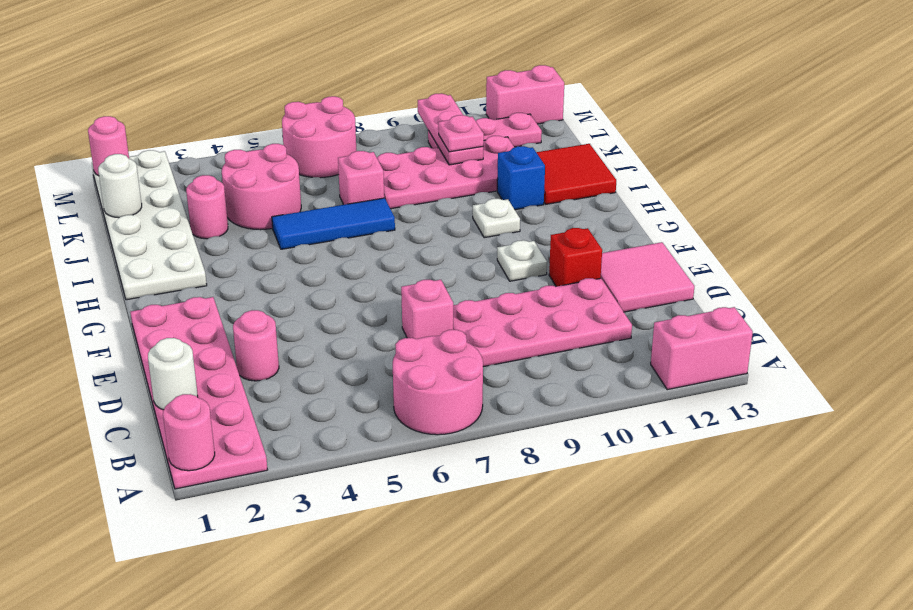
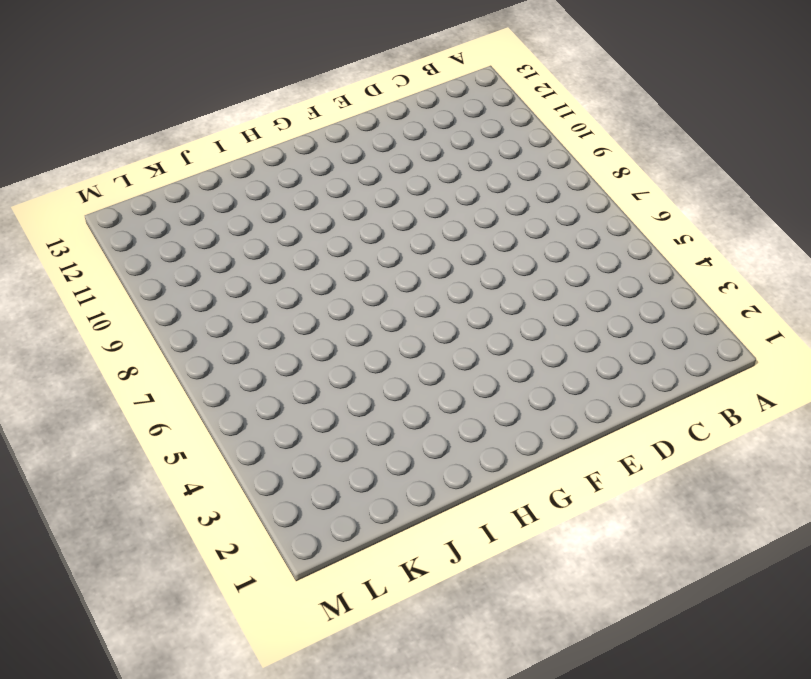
none -> pink plate A1:F2 level 1
none -> pink round brick A6:B7 level 1
none -> pink brick A12:A13 level 1

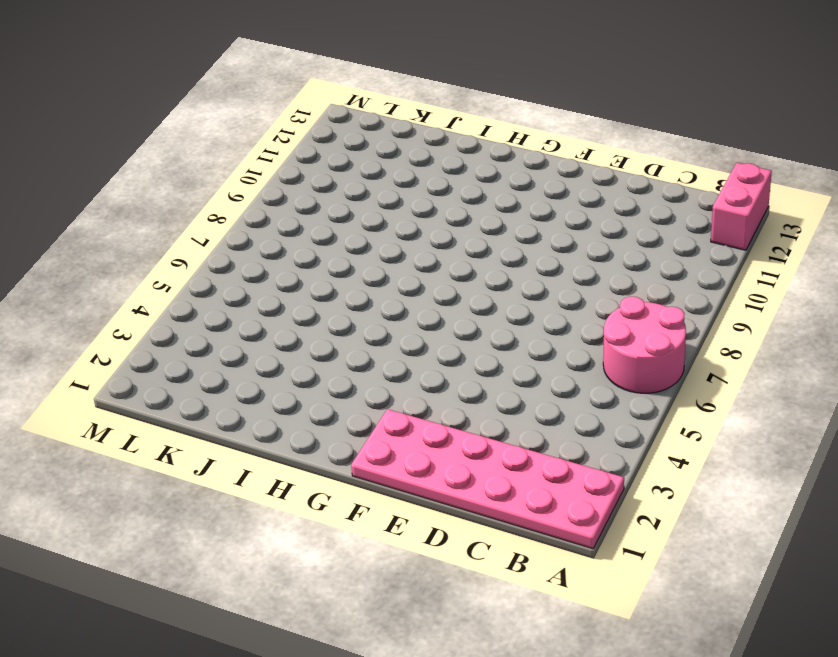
none -> pink plate C8:D11 level 1
none -> pink round brick D3 level 1
none -> pink brick D7 level 1

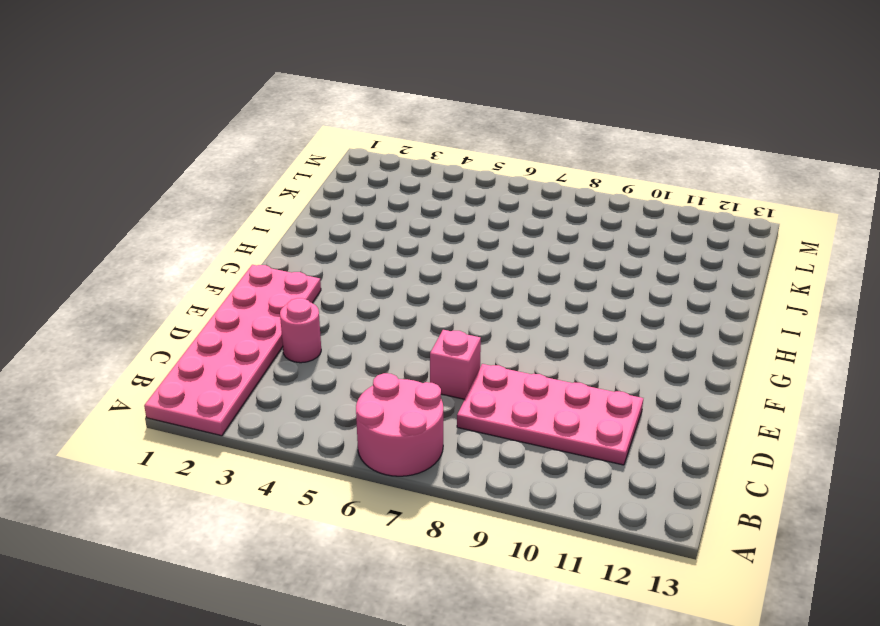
none -> pink brick A12:A13 level 1
none -> pink tile D12:E13 level 1
none -> red brick E11 level 1

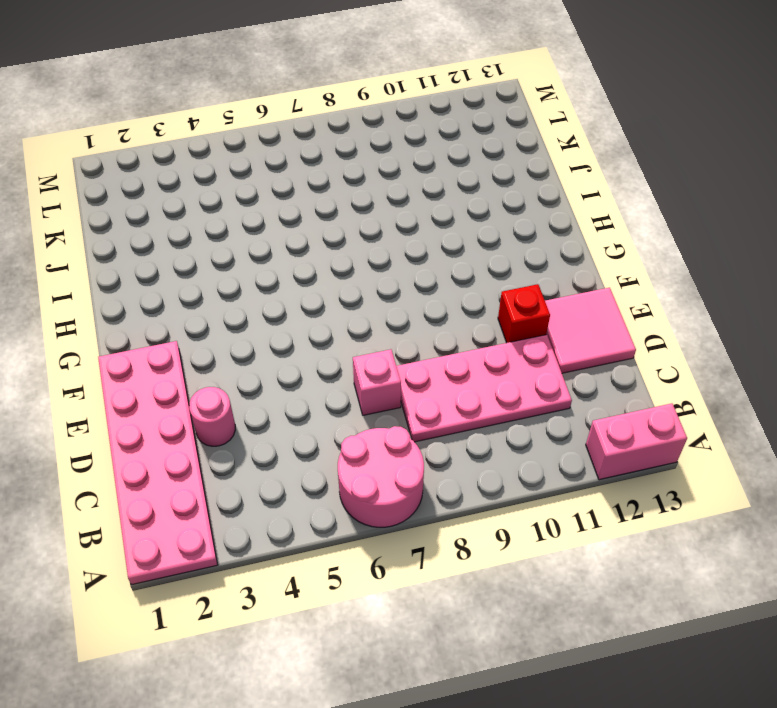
none -> white plate F10 level 1
none -> white plate H1:M2 level 1
none -> white plate H10 level 1

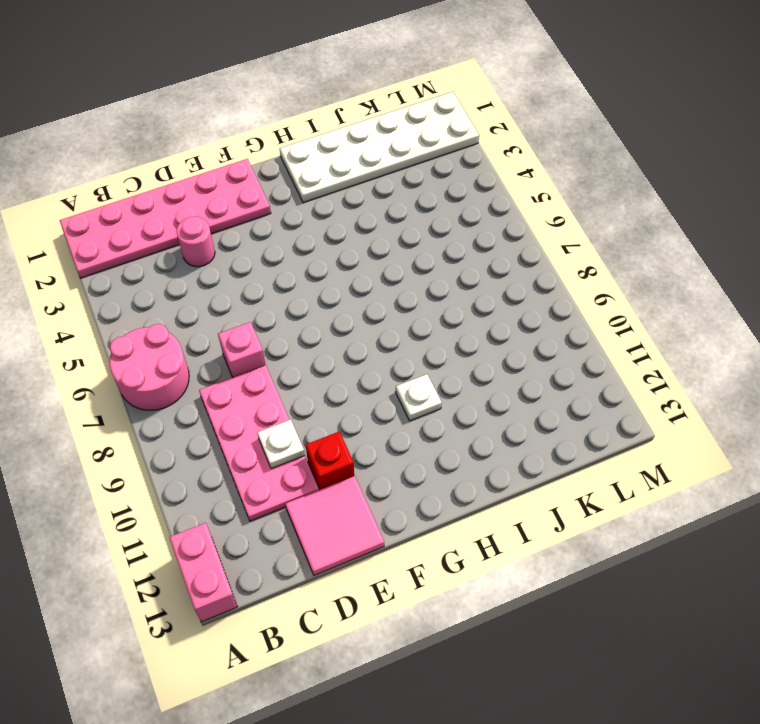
white plate D10 level 2 -> white plate F10 level 1
none -> blue tile I5:I7 level 1
none -> blue brick I11 level 1
none -> red tile I12:J13 level 1

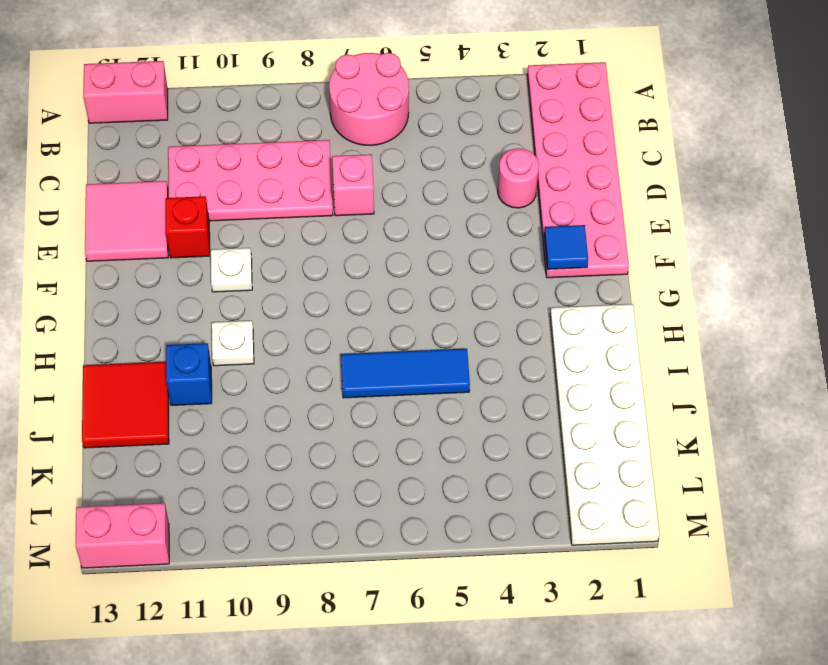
blue tile F2 level 2 -> none
none -> pink round brick J3 level 1
none -> pink round brick J4:K5 level 1
none -> pink brick J7 level 1

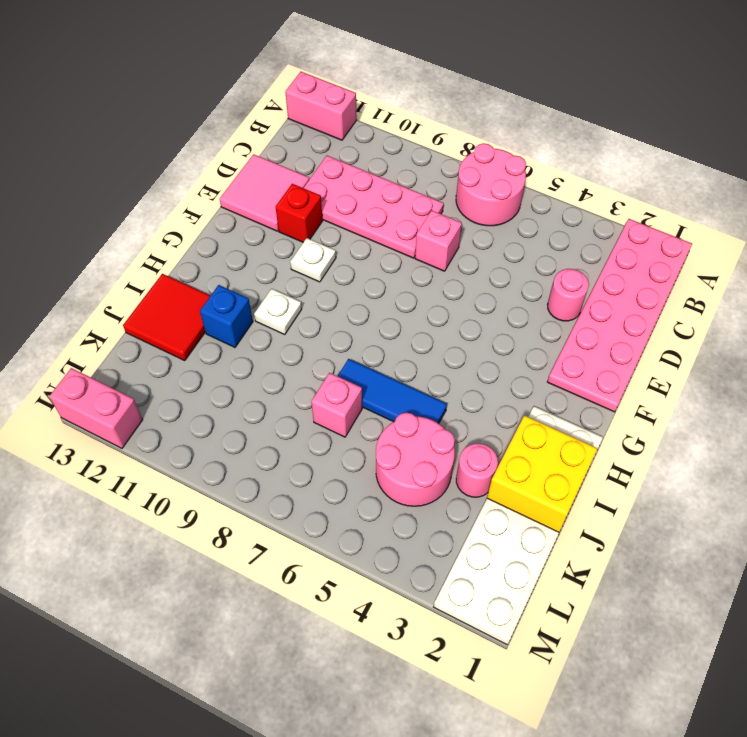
yellow brick I1:J2 level 2 -> none
none -> pink plate J8:K11 level 1
none -> pink round brick L6:M7 level 1
none -> pink plate L10:L12 level 1

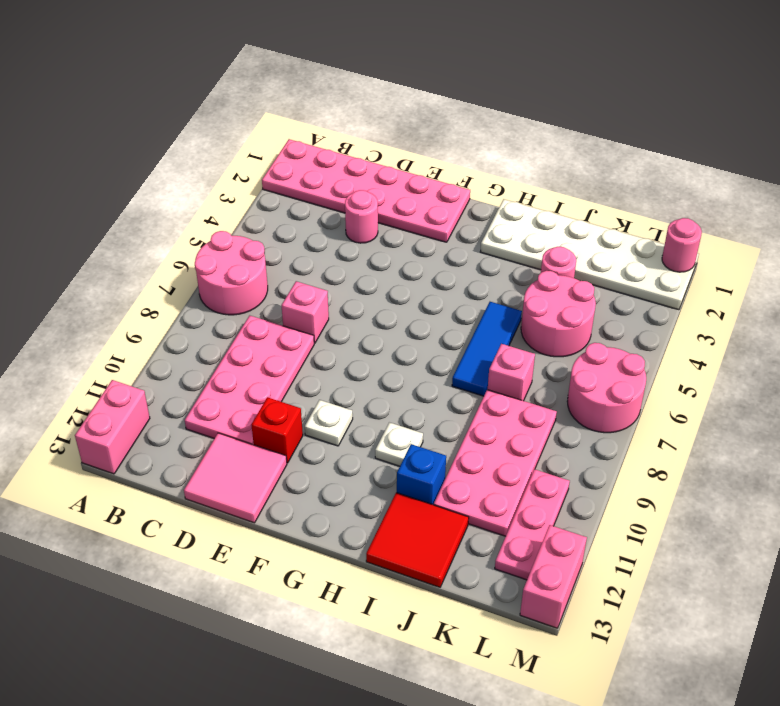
none -> pink round brick A1 level 2
none -> white round brick C1 level 2
none -> white round brick K1 level 2

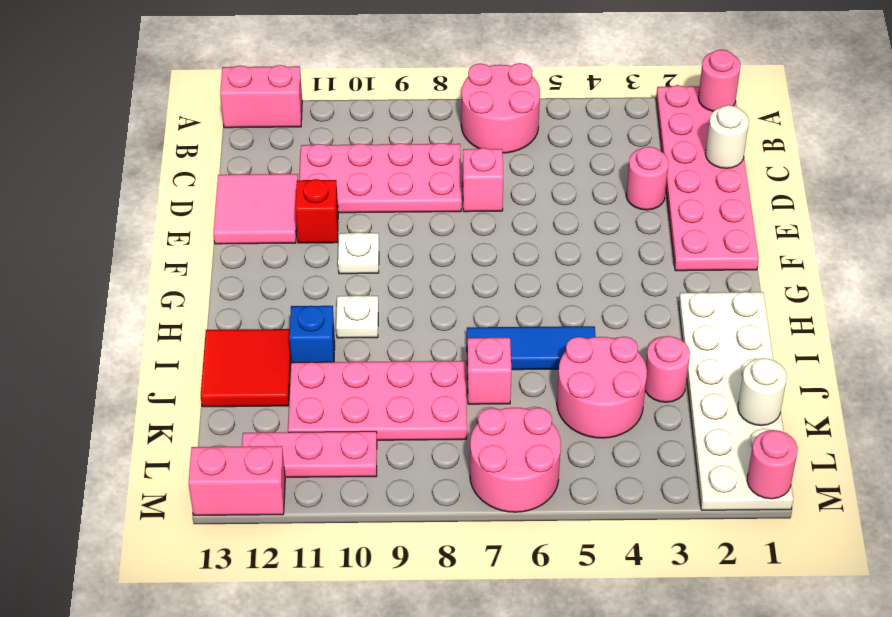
none -> pink plate K10:M10 level 2
none -> pink plate K10 level 3

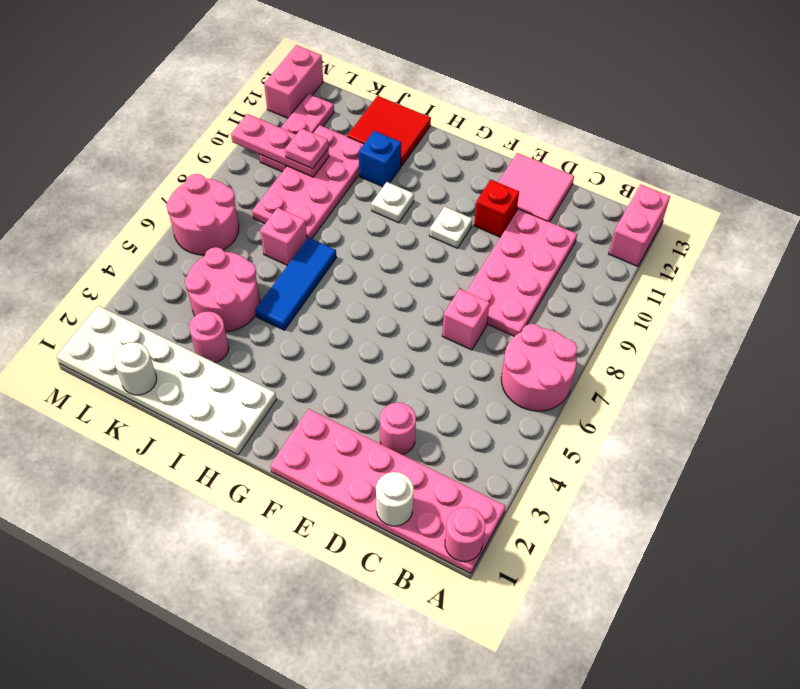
none -> pink round brick M1 level 2

